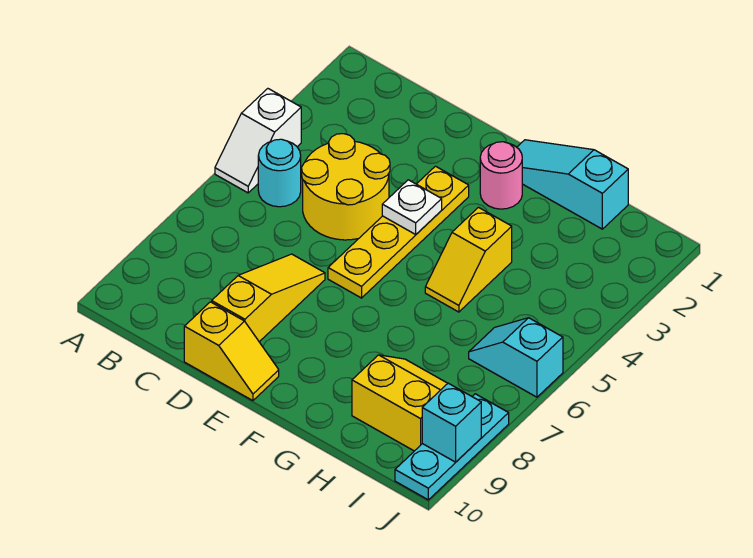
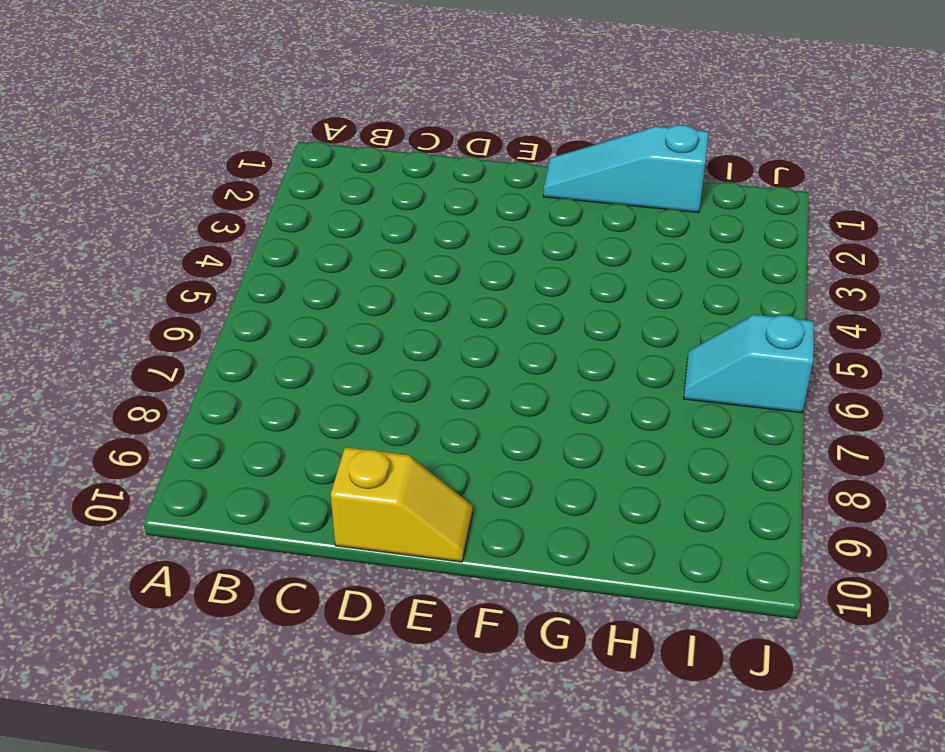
none -> white slope A4:A5 level 1 top 4
none -> cyan round brick B5 level 1
none -> yellow round brick C4:D5 level 1

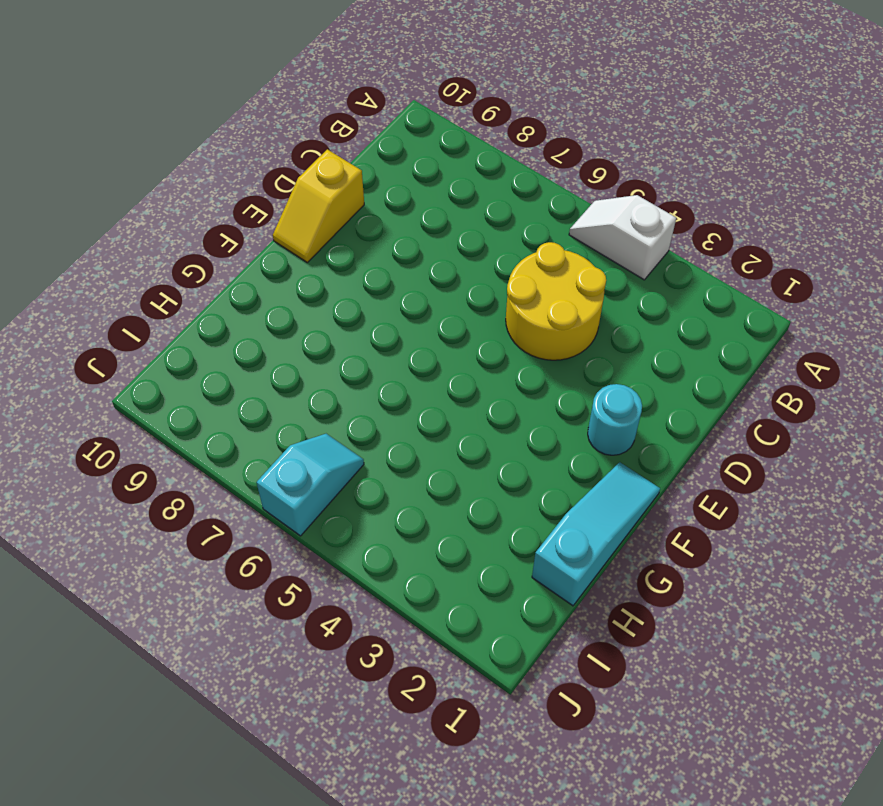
cyan round brick E2 level 1 -> cyan round brick B5 level 1
none -> yellow slope D7:D9 level 1 top 9
none -> yellow plate E3:E6 level 1
none -> pink round brick F2 level 1

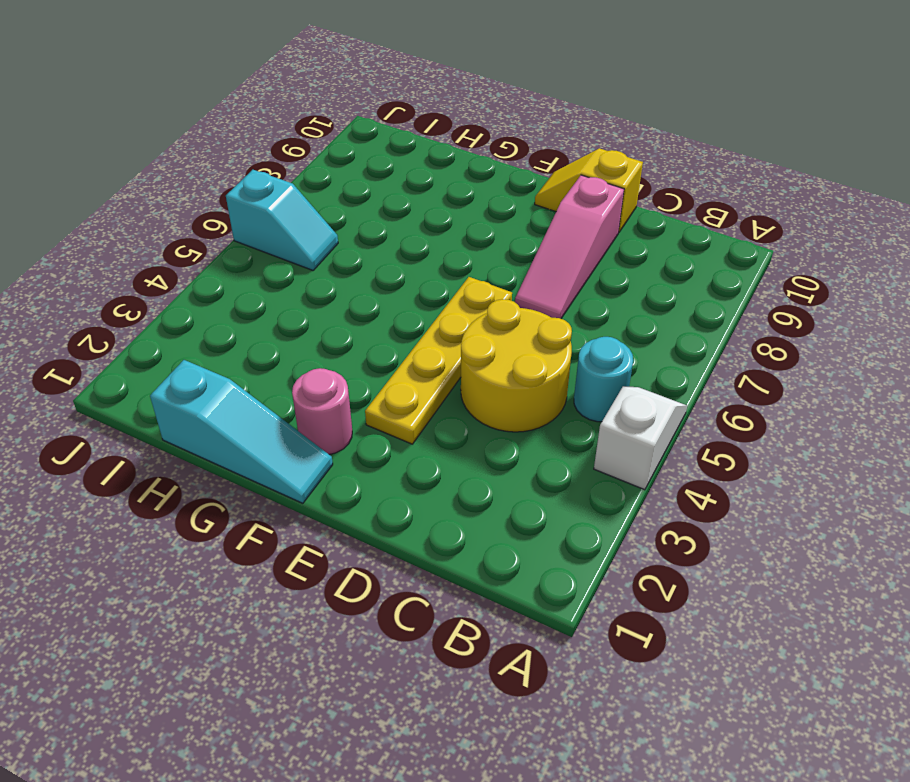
pink slope D7:D9 level 1 top 9 -> yellow slope D7:D9 level 1 top 9
none -> yellow slope G4:G5 level 1 top 4
none -> yellow slope H8:I9 level 1 top 9
none -> cyan plate J8:J10 level 1

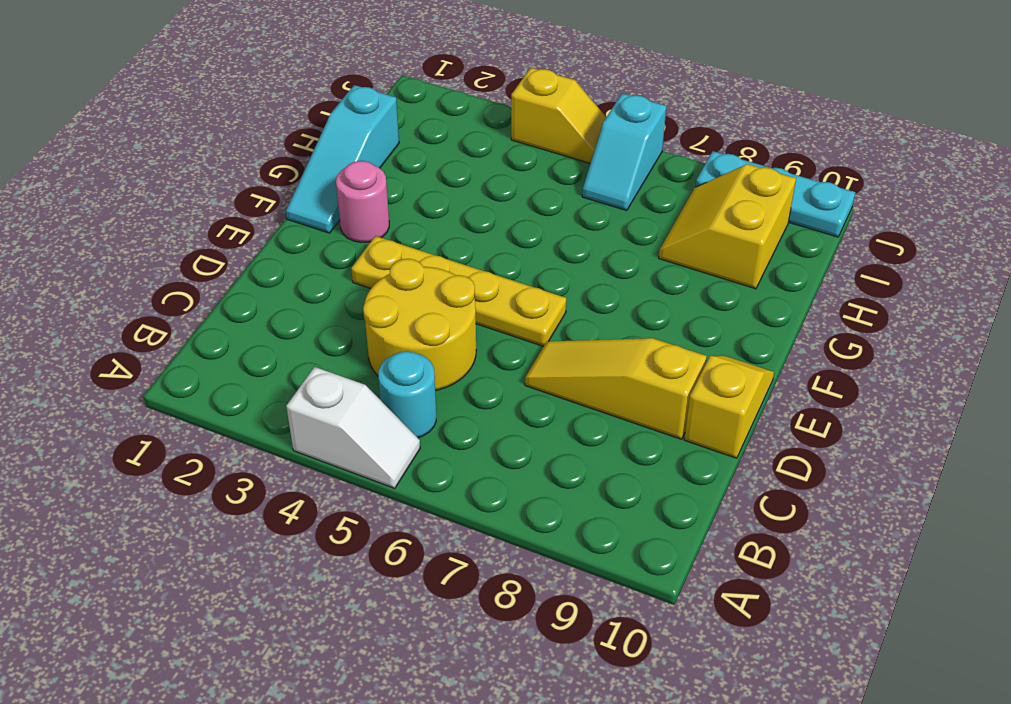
yellow slope J4:J5 level 1 top 4 -> yellow slope G4:G5 level 1 top 4
none -> white plate E4 level 2
none -> cyan brick J9 level 2

